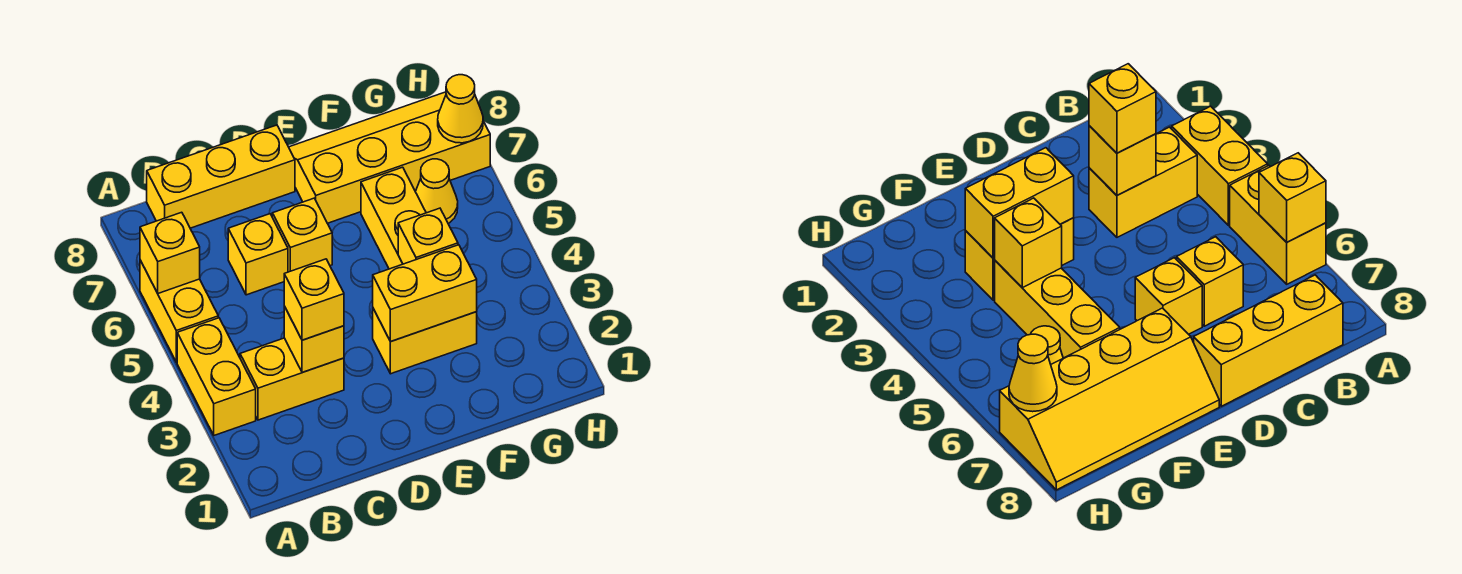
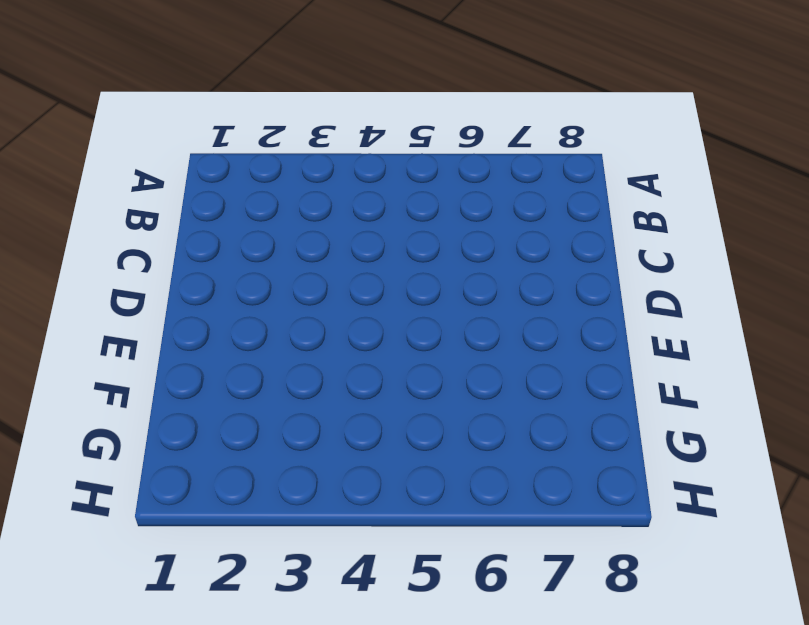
none -> yellow brick A3:A4 level 1
none -> yellow brick A5:A6 level 1
none -> yellow brick B3:C3 level 1

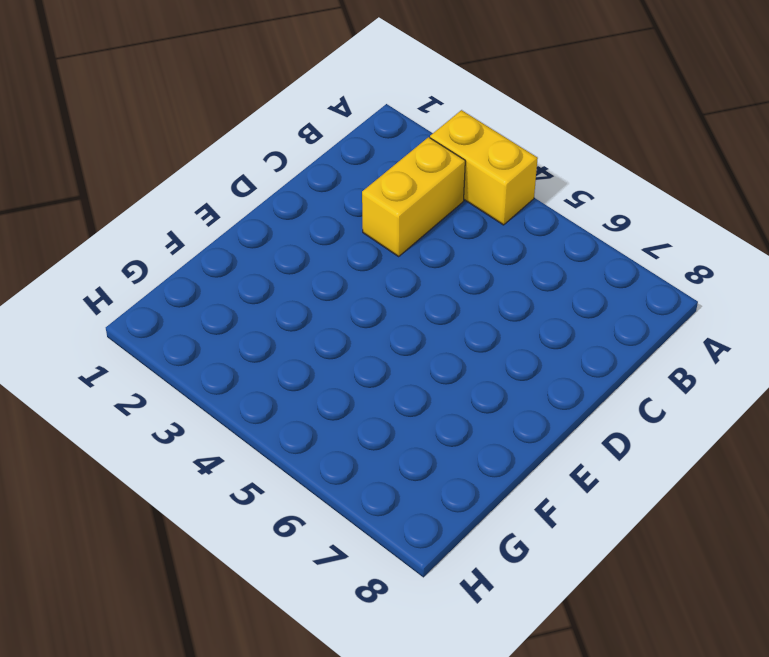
none -> yellow brick A5:A6 level 1
none -> yellow brick B8:D8 level 1
none -> yellow brick C6 level 1

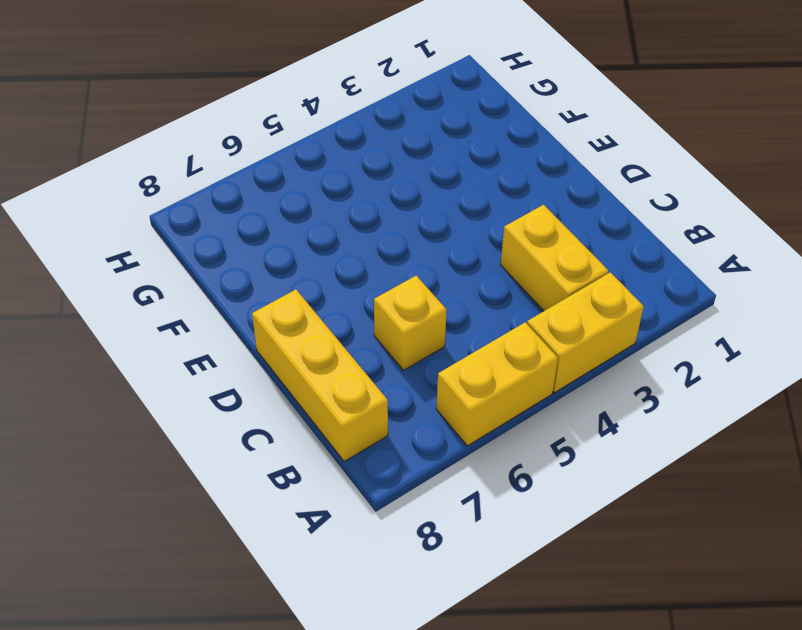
none -> yellow brick D6 level 1
none -> yellow brick E3:F3 level 1
none -> yellow slope E7:H8 level 1 top 7

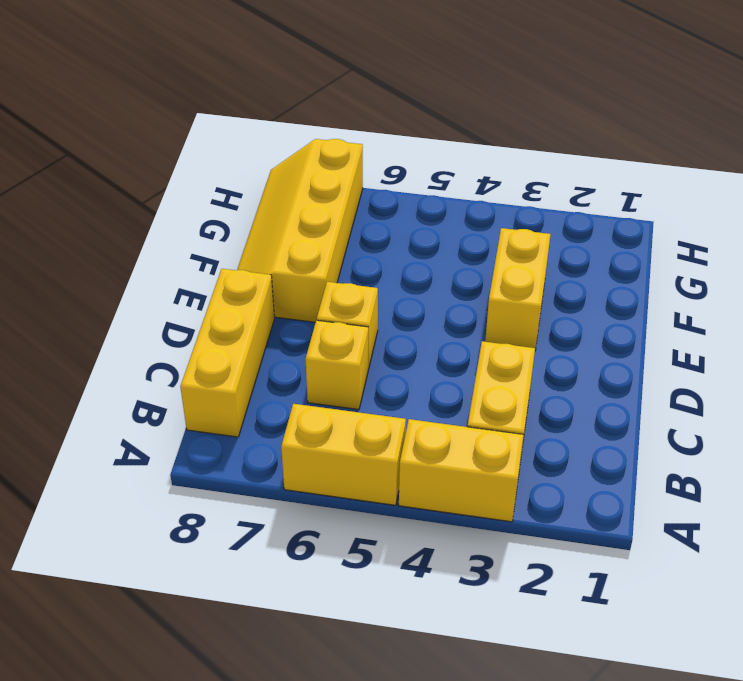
none -> yellow brick F4:F6 level 1
none -> yellow cone G6 level 1
none -> yellow brick A6 level 2

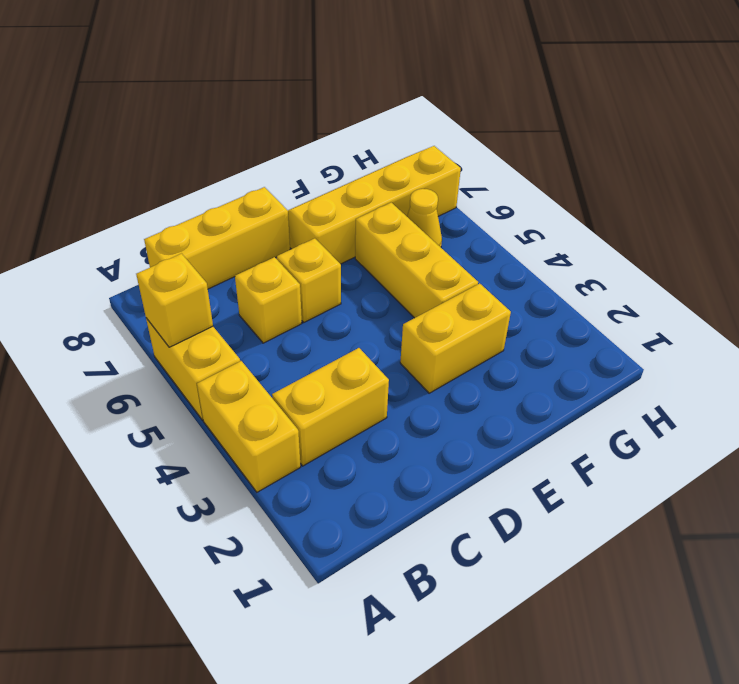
none -> yellow brick C3 level 2
none -> yellow brick E3:F3 level 2
none -> yellow brick F4 level 2

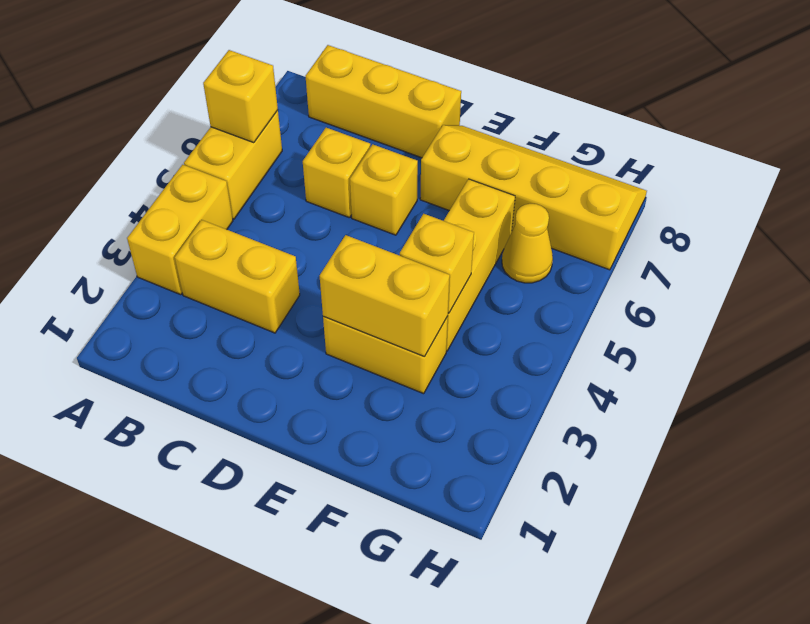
none -> yellow brick C3 level 2
none -> yellow cone H7 level 2
none -> yellow brick C3 level 3

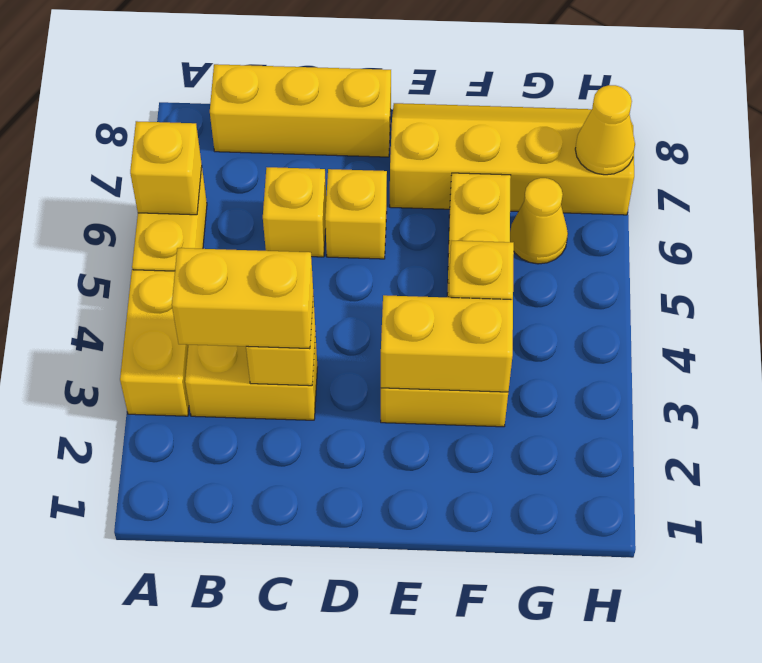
yellow brick B3:C3 level 3 -> yellow brick C3 level 3

